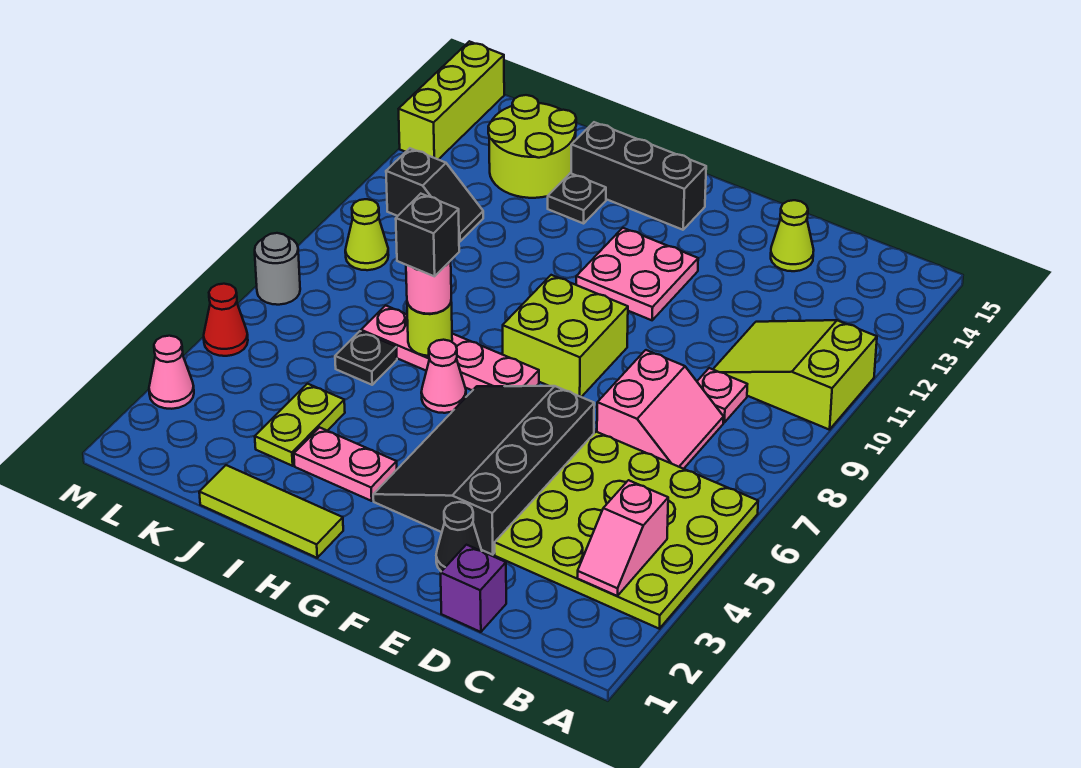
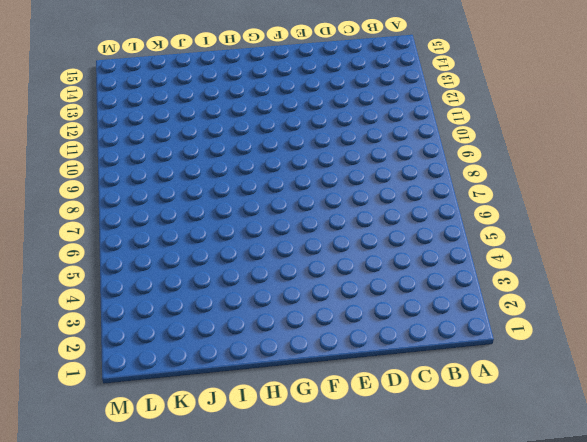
none -> lime plate A3:D6 level 1
none -> lime slope A10:C11 level 1 top A
none -> pink slope C7:D8 level 1 top D

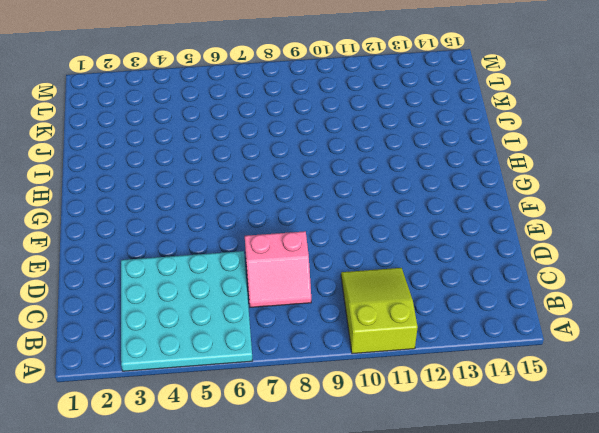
cyan plate A3:D6 level 1 -> lime plate A3:D6 level 1
none -> pink plate C9 level 1
none -> purple brick D1 level 1
none -> lime cone D14 level 1

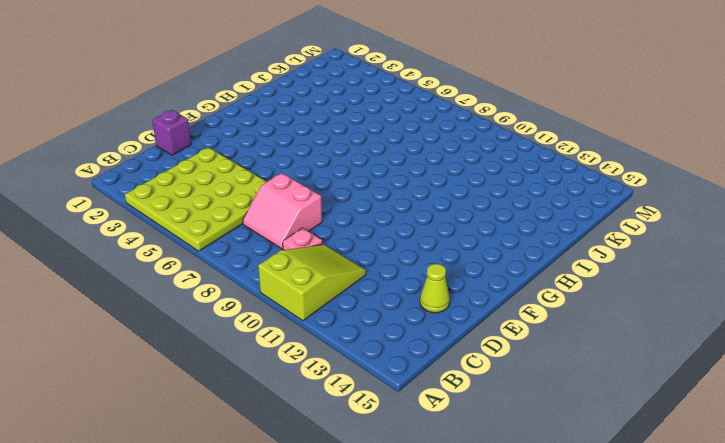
none -> black cone E2 level 1
none -> black slope E3:G6 level 1 top E
none -> lime brick F8:G9 level 1

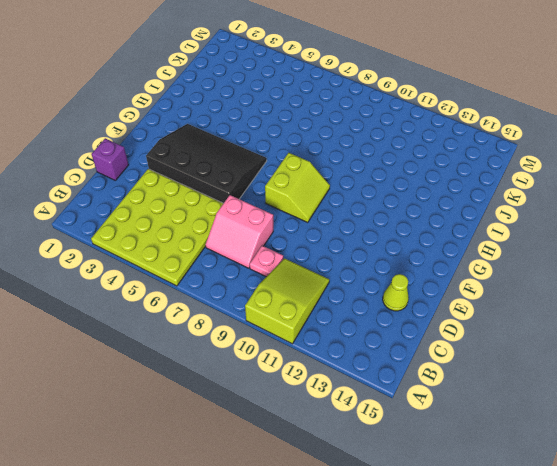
lime slope F8:G9 level 1 top 8 -> lime brick F8:G9 level 1
none -> black cone E2 level 1
none -> pink plate F11:G12 level 1
none -> pink plate G7:J7 level 1

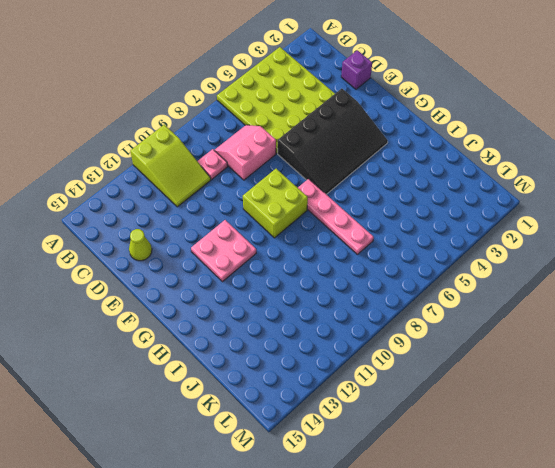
none -> black cone E2 level 1
none -> black brick G14:I14 level 1
none -> lime tile H1:J1 level 1

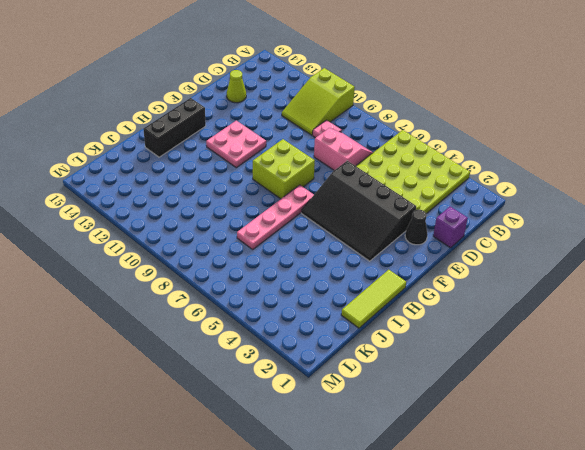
none -> pink plate H3:I3 level 1
none -> pink cone H6 level 1
none -> black plate I13 level 1

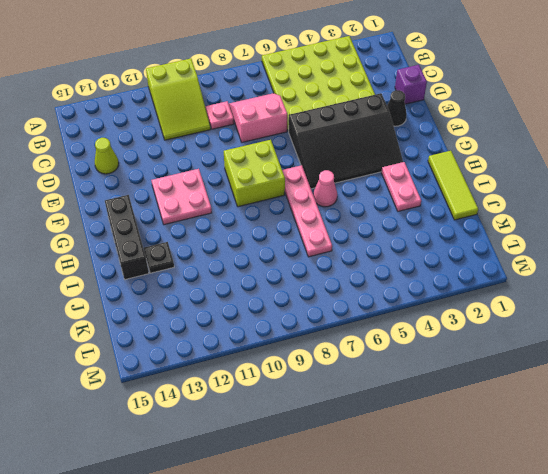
none -> lime plate J3:J4 level 1
none -> black plate J6 level 1
none -> lime round brick J13:K14 level 1

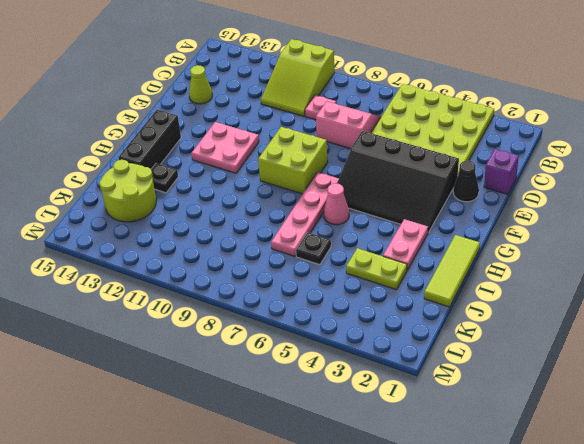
none -> black slope K11:L11 level 1 top L
none -> lime cone L9 level 1
none -> pink cone M3 level 1

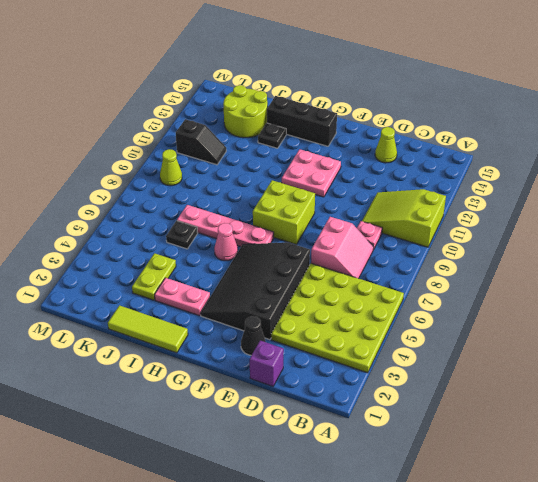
none -> pink cone M3 level 1
none -> red cone M5 level 1
none -> grey round brick M7 level 1

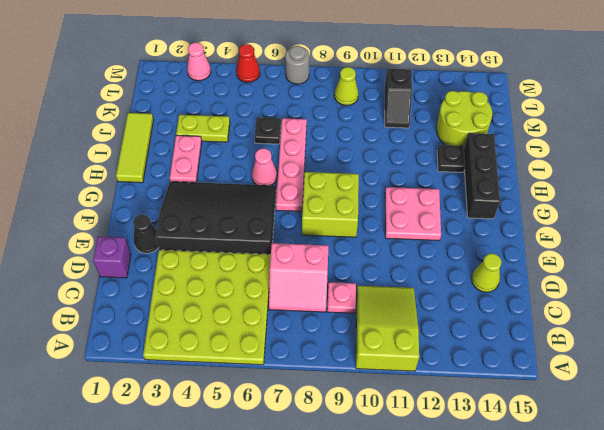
none -> lime brick M13:M15 level 1
none -> pink slope B3:B4 level 2 top 4
none -> lime round brick I7 level 2

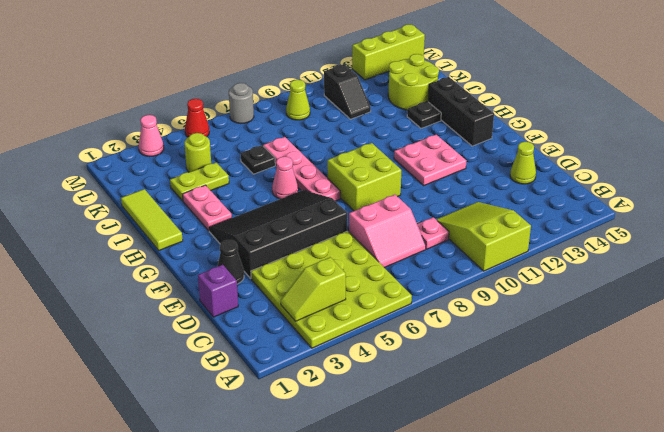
lime slope B3:B4 level 2 top 4 -> pink slope B3:B4 level 2 top 4
lime round brick K4 level 1 -> lime round brick I7 level 2
none -> pink round brick I7 level 3
none -> black brick I7 level 4

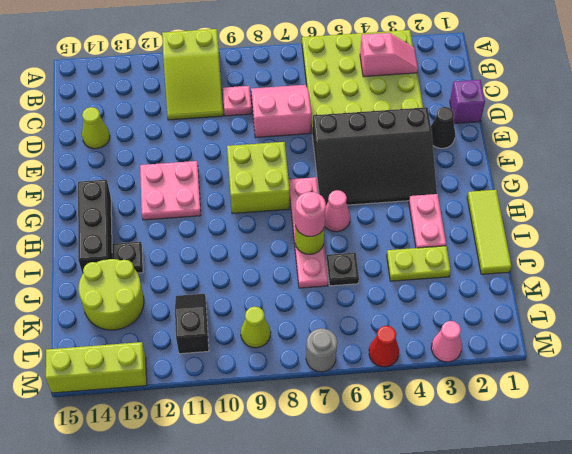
none -> black brick I7 level 4

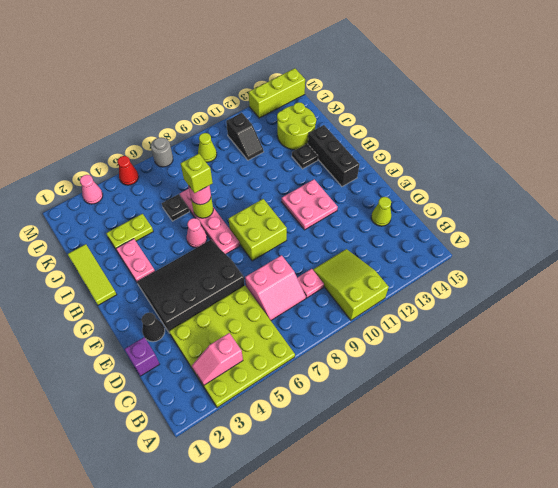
lime brick I7 level 4 -> black brick I7 level 4

